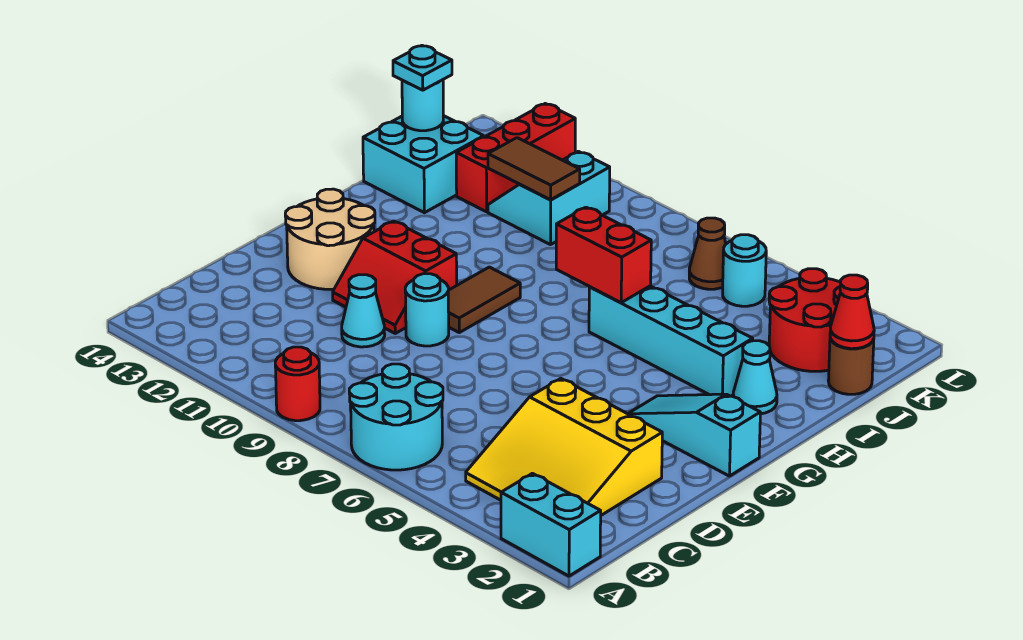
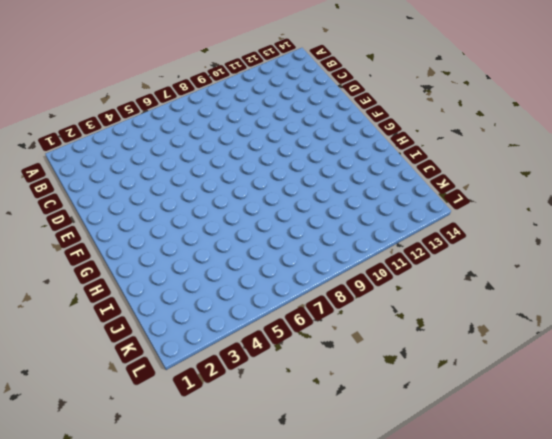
none -> cyan brick A1:A2 level 1
none -> cyan round brick A6:B7 level 1
none -> red round brick A9 level 1

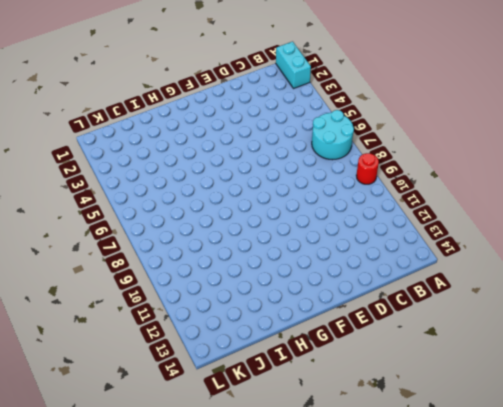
none -> yellow slope B2:D4 level 1 top D
none -> cyan cone D10 level 1
none -> cyan round brick E9 level 1

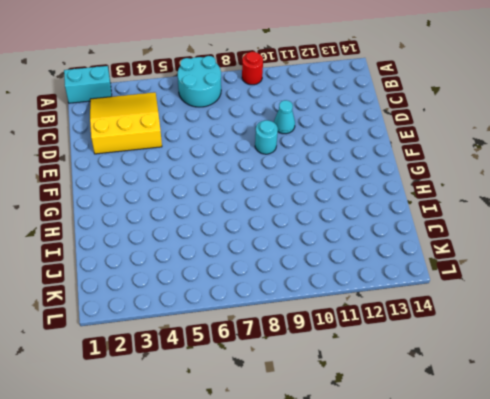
none -> red slope E10:F11 level 1 top F
none -> tan round brick E12:F13 level 1
none -> cyan slope F1:F3 level 1 top 1

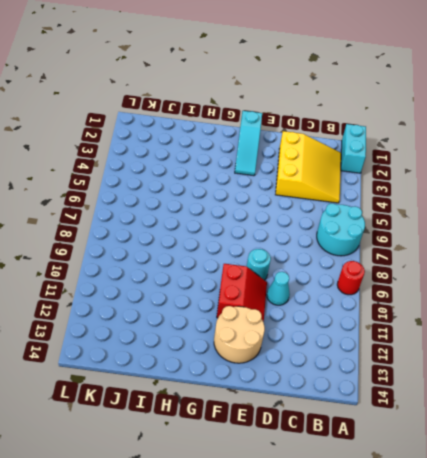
none -> brown tile F9:G9 level 1
none -> cyan cone H2 level 1
none -> cyan brick H3:H6 level 1

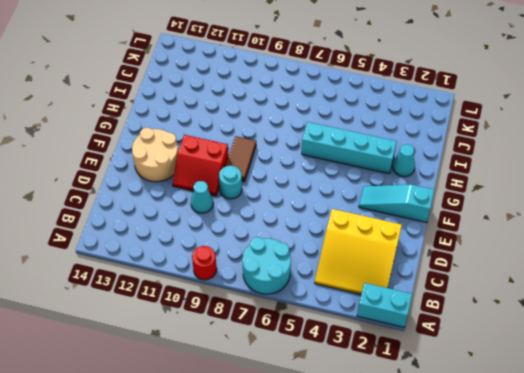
none -> cyan brick I13:J14 level 1
none -> brown round brick J1 level 1
none -> red round brick J2:K3 level 1

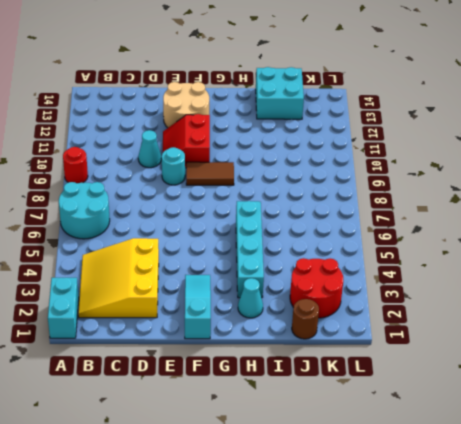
none -> cyan slope J10:K11 level 1 top 10
none -> red brick J12:L12 level 1
none -> cyan round brick K5 level 1

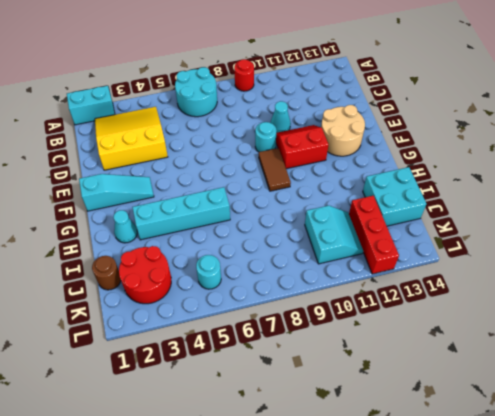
none -> brown cone K6 level 1
none -> red brick H6:H7 level 2
none -> red cone J1 level 2

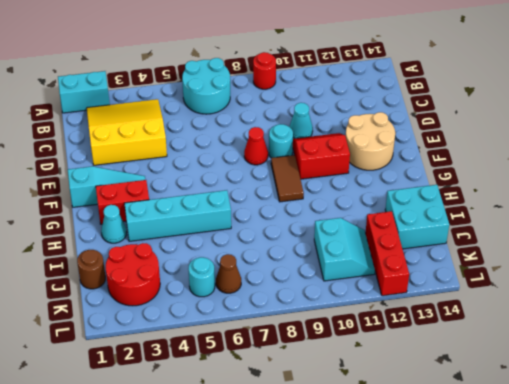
red cone E8 level 1 -> red cone J1 level 2
red brick G2:G3 level 1 -> red brick H6:H7 level 2
none -> brown tile J10:J11 level 2
none -> cyan round brick J14 level 2
none -> cyan plate J14 level 3

